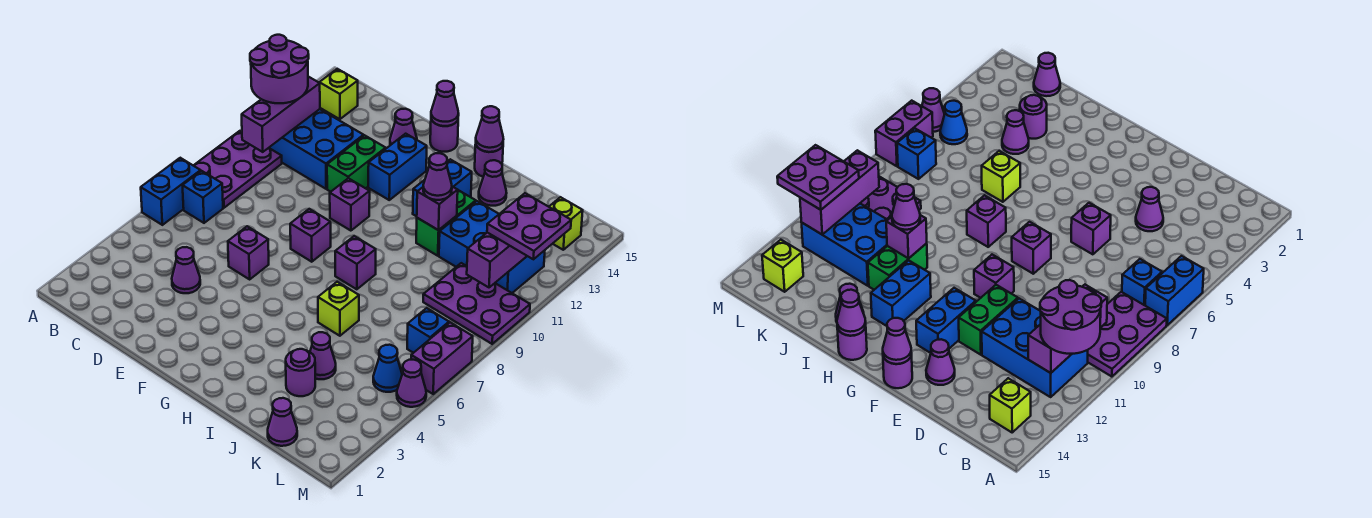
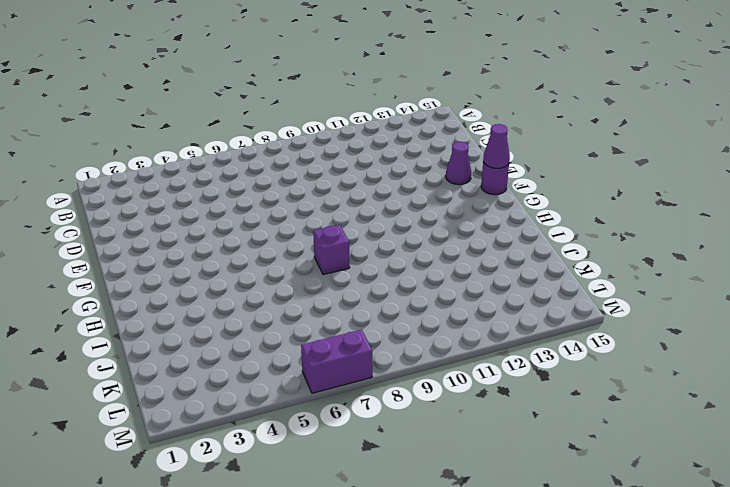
none -> blue brick A6:A7 level 1
none -> purple plate A8:B10 level 1
none -> blue brick B7 level 1
none -> blue brick B11:D12 level 1

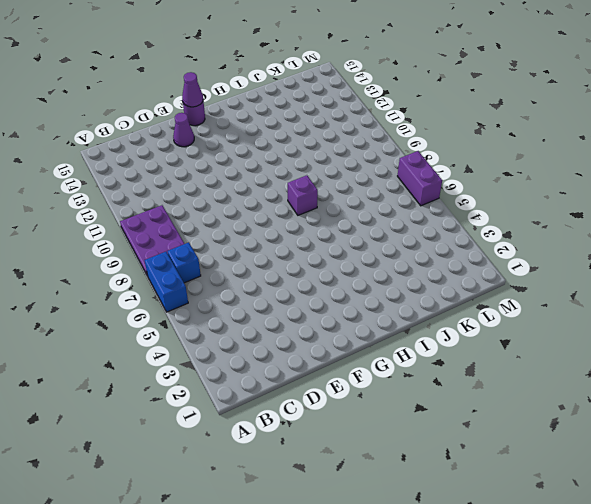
none -> blue brick B11:D12 level 1
none -> lime brick B14 level 1
none -> purple cone D4 level 1
none -> purple brick E6 level 1

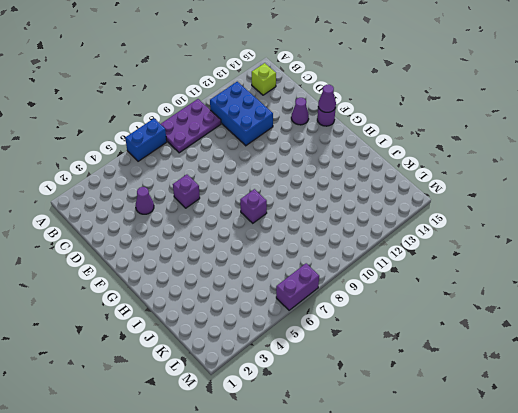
none -> blue brick B7 level 1
none -> green brick E11:E12 level 1
none -> purple brick F8 level 1
none -> purple brick F10 level 1

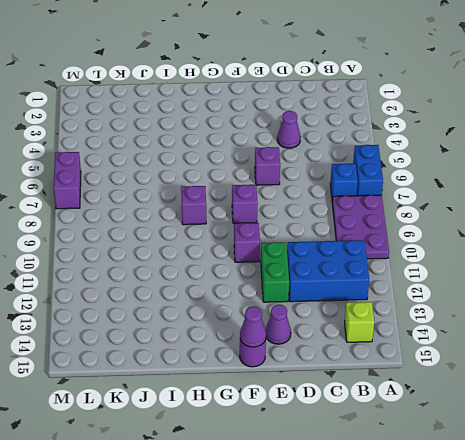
none -> blue brick F12:F13 level 1
none -> blue brick H12:H13 level 1
none -> purple round brick H15 level 1
none -> lime brick I6 level 1

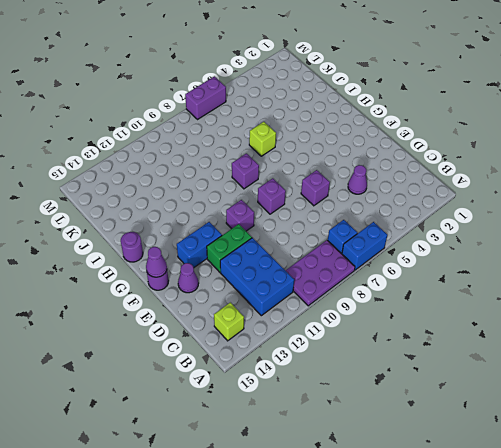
none -> blue brick H12:H13 level 1
none -> green brick I11:I12 level 1
none -> purple cone I14 level 1
none -> purple round brick J3 level 1

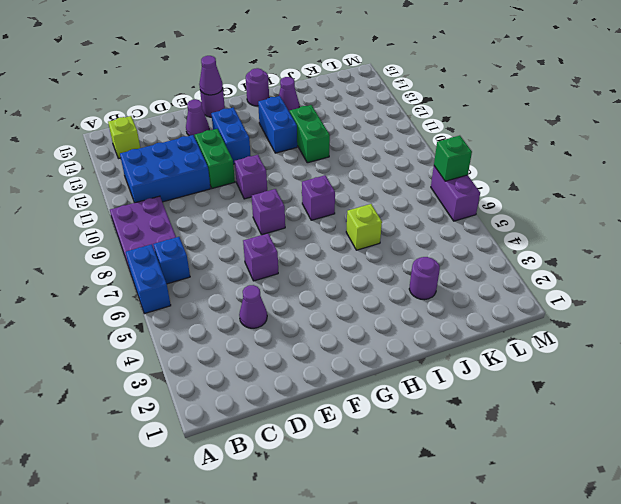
green brick M7 level 2 -> none
none -> purple cone J4 level 1
none -> blue brick J11:L12 level 1
none -> purple cone K1 level 1
none -> purple plate K9:M10 level 1

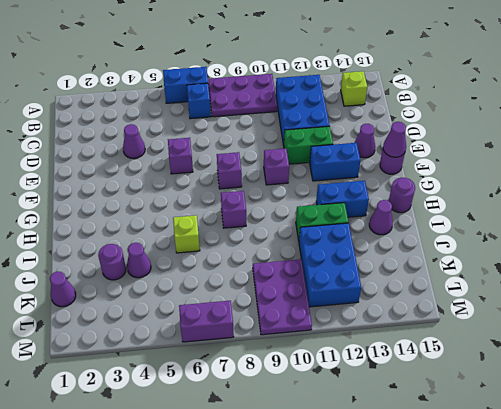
none -> blue cone L5 level 1
none -> blue brick L7 level 1
none -> lime brick L14 level 1
none -> purple cone M5 level 1

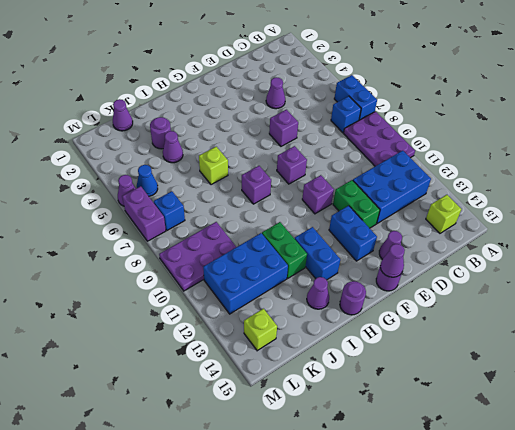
none -> purple brick B10:B12 level 2
none -> purple cone H15 level 2
none -> purple brick I11 level 2
none -> purple brick L10:L12 level 2

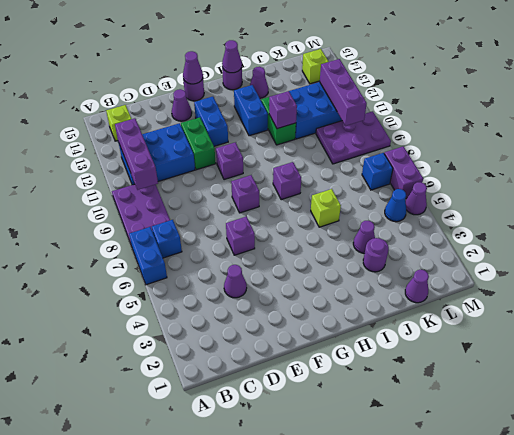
none -> purple round brick A11:B12 level 3
none -> purple cone I11 level 3
none -> purple plate L11:M12 level 3

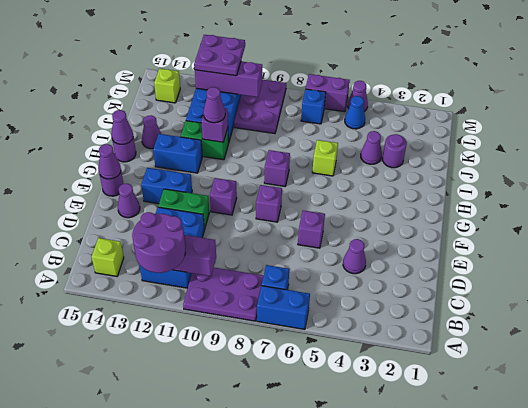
none -> purple cone K1 level 1

